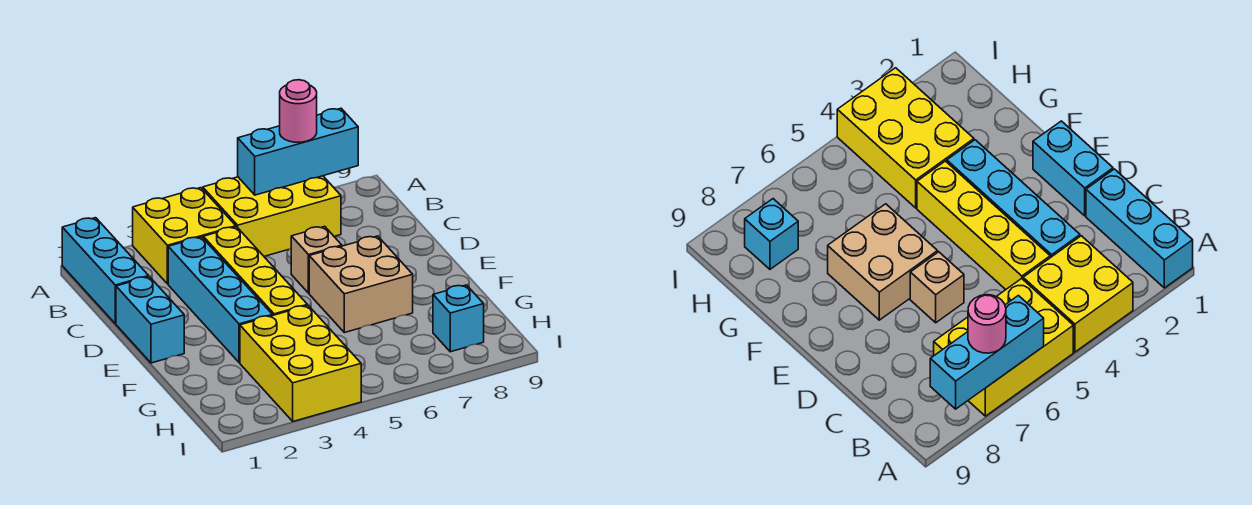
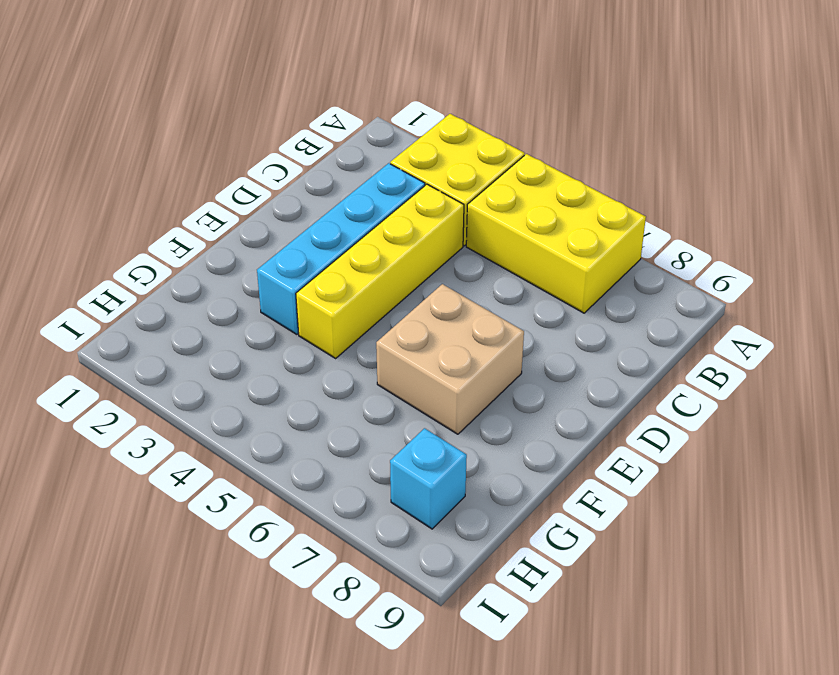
none -> cyan brick A1:C1 level 1
none -> cyan brick D1:E1 level 1
none -> tan brick D6 level 1

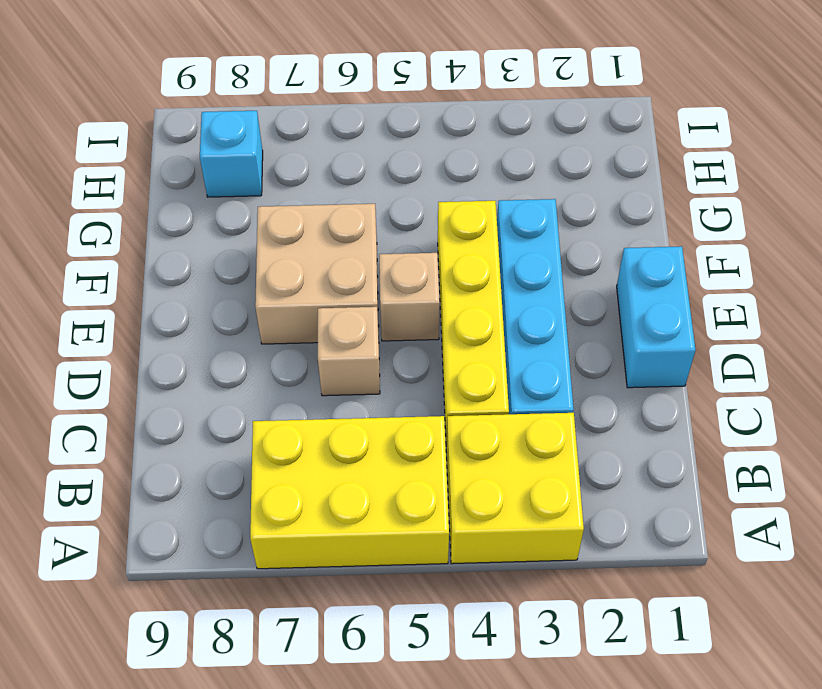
tan brick E5 level 1 -> none
none -> cyan brick A1:C1 level 1
none -> yellow brick G3:I4 level 1
none -> cyan brick A6:A8 level 2

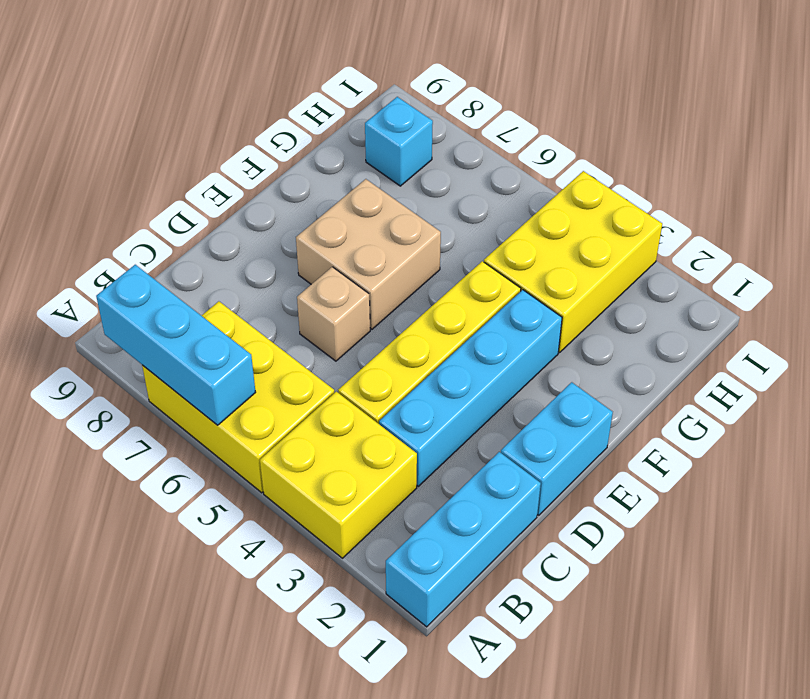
none -> pink round brick A7 level 3

